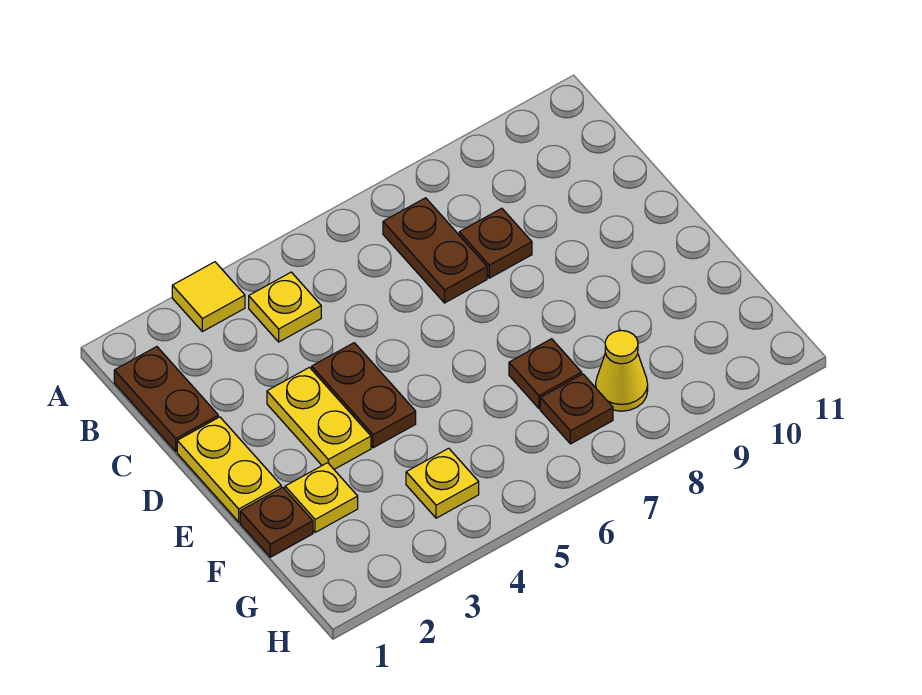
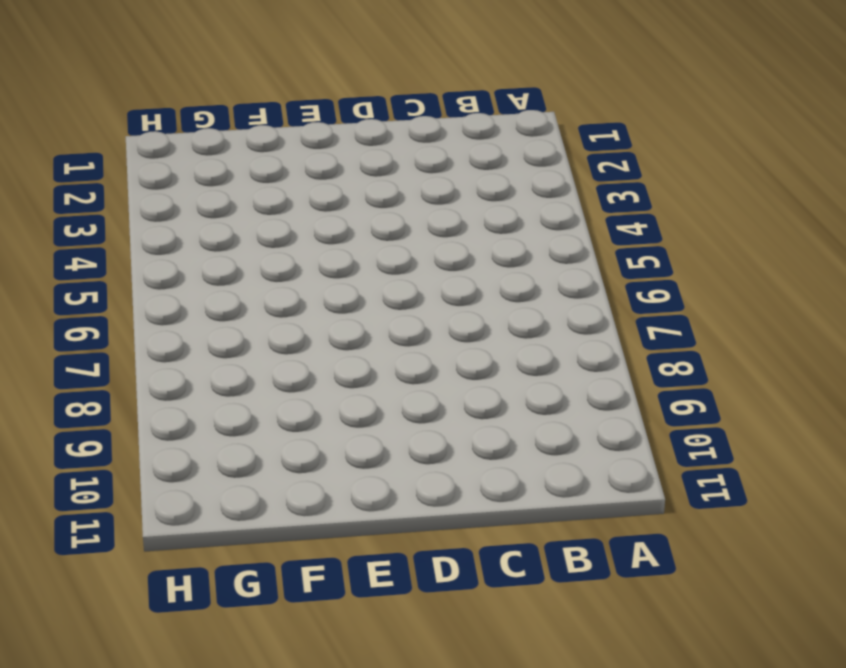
none -> yellow tile A3 level 1
none -> brown plate B1:C1 level 1
none -> yellow plate B4 level 1

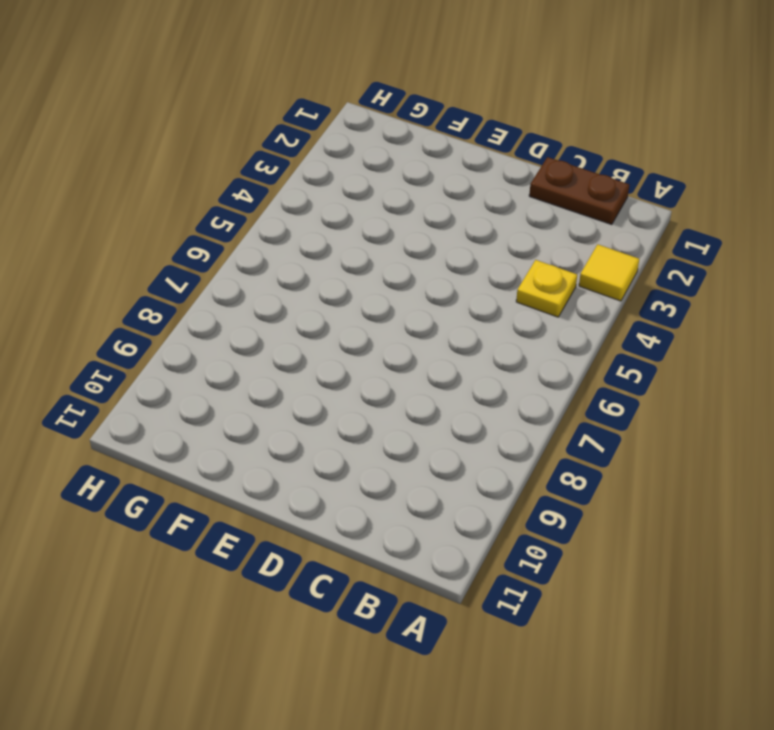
none -> brown plate B7:C7 level 1
none -> brown plate C8 level 1
none -> yellow plate D1:E1 level 1

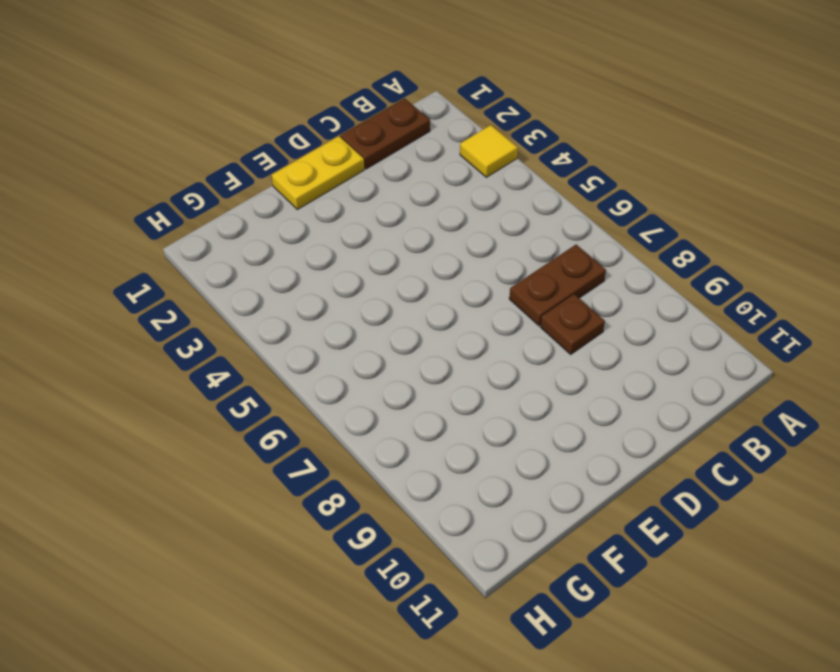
none -> yellow plate B4 level 1
none -> yellow plate D3:E3 level 1
none -> brown plate D4:E4 level 1

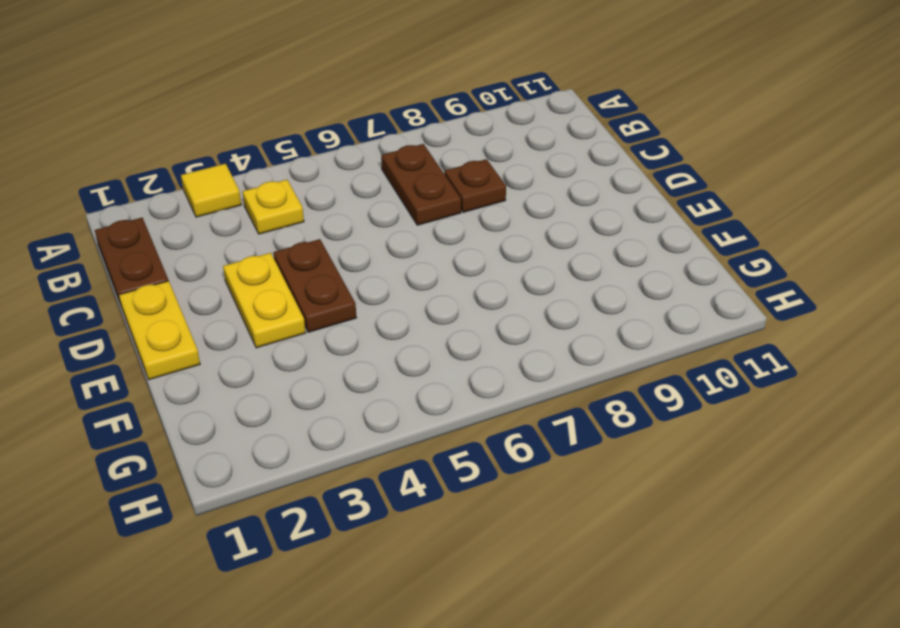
none -> brown plate F1 level 1
none -> yellow plate F2 level 1
none -> brown plate F7 level 1

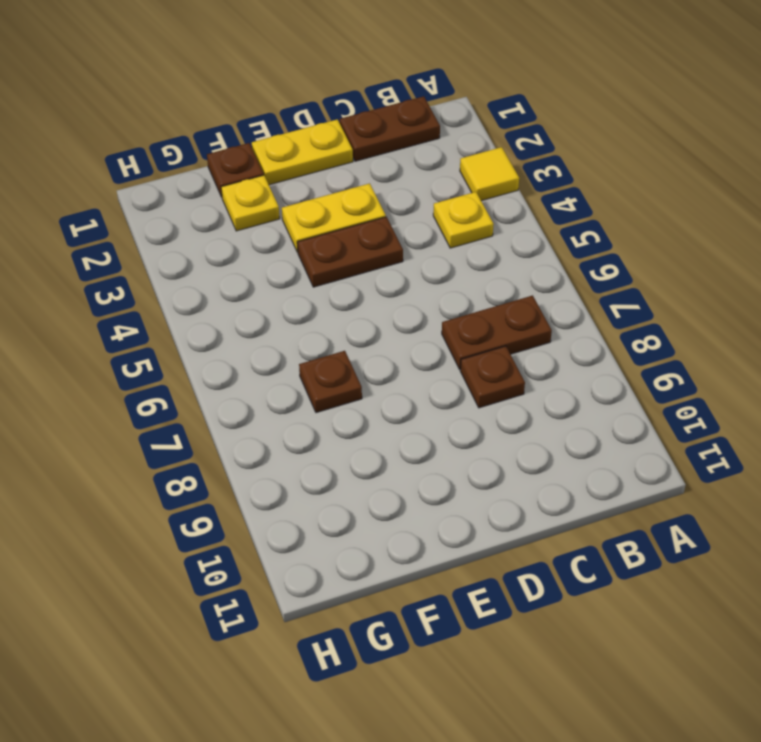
none -> yellow plate G4 level 1
none -> brown plate G7 level 1
none -> yellow cone G8 level 1

